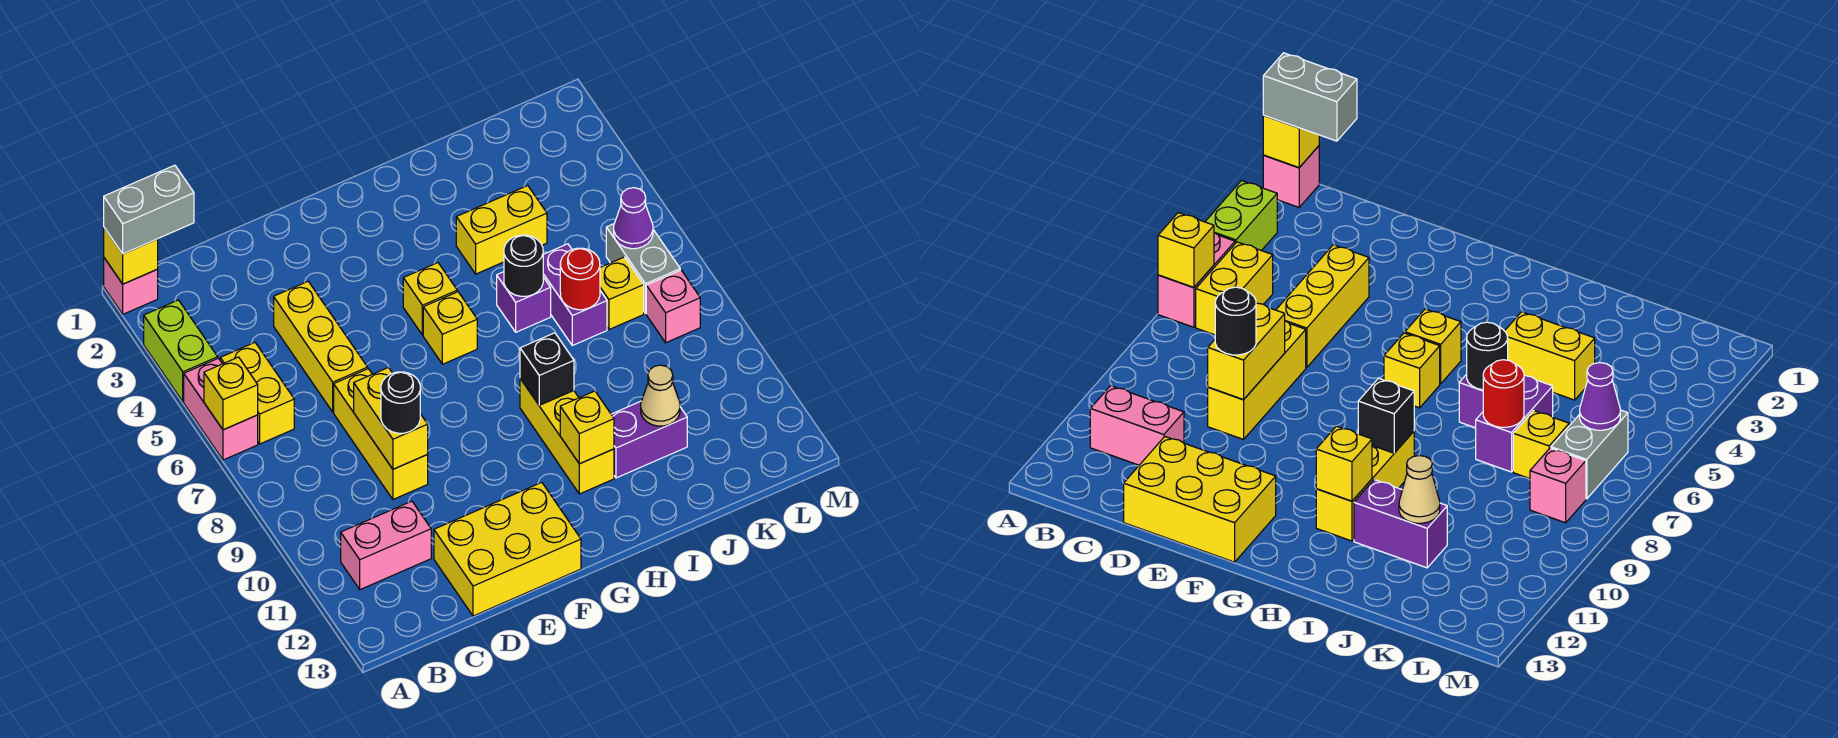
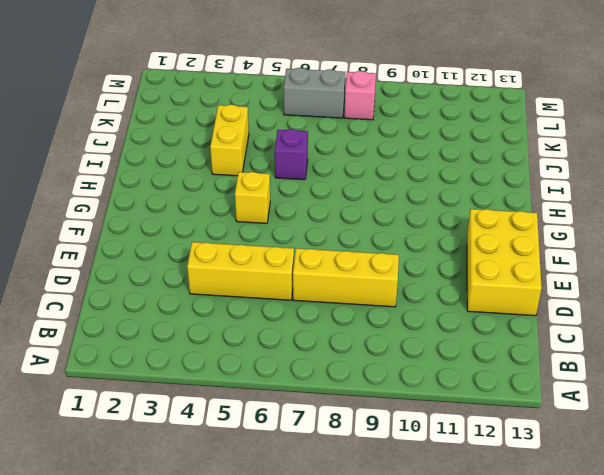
none -> pink brick A1 level 1
none -> lime brick A3:A4 level 1
none -> pink brick A5:A6 level 1

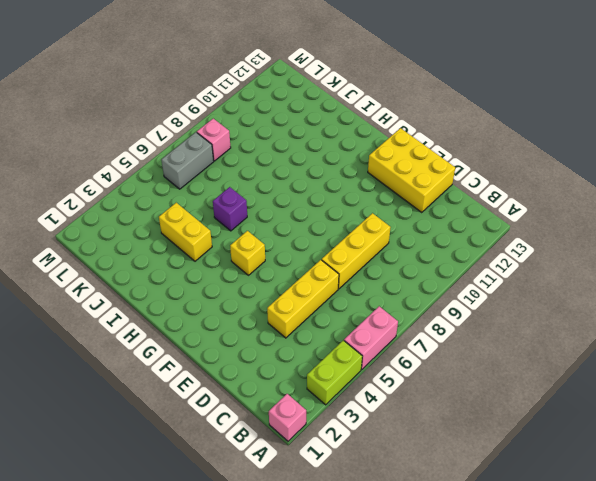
none -> yellow brick B5:B6 level 1
none -> pink brick B11:C11 level 1
none -> yellow brick G6 level 1

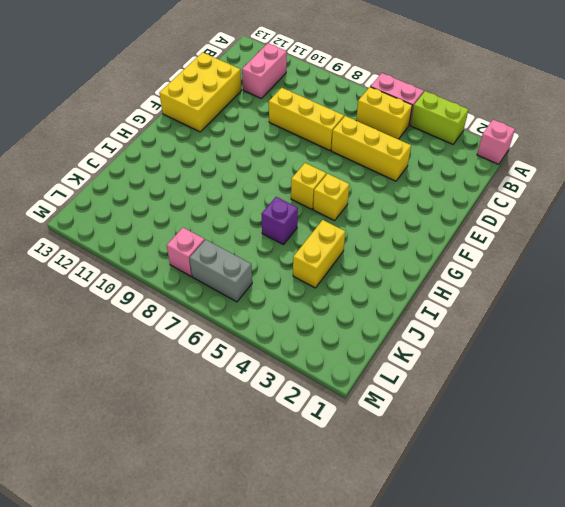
none -> yellow brick H9:H11 level 1
none -> purple brick I11:J11 level 1
none -> purple brick J6:J7 level 1

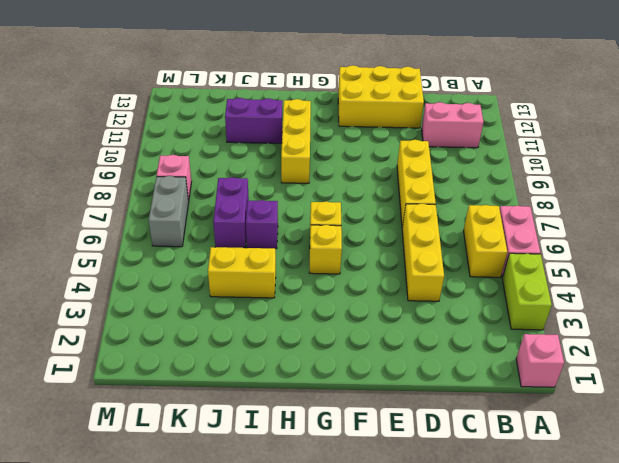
none -> yellow brick K7 level 1
none -> yellow brick A1 level 2
none -> yellow brick A6 level 2

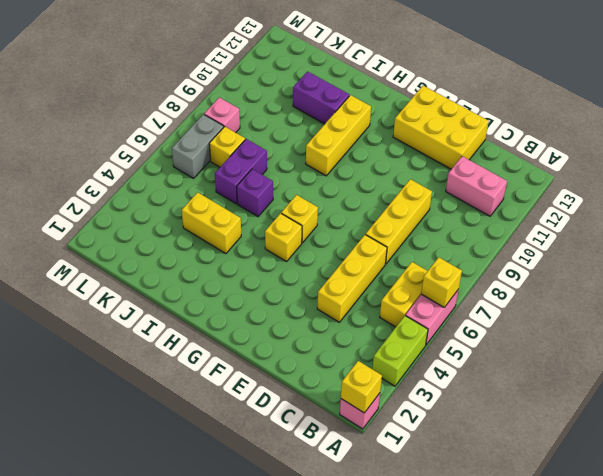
none -> yellow brick D8:D9 level 2
none -> black brick H9 level 2
none -> yellow brick H11 level 2

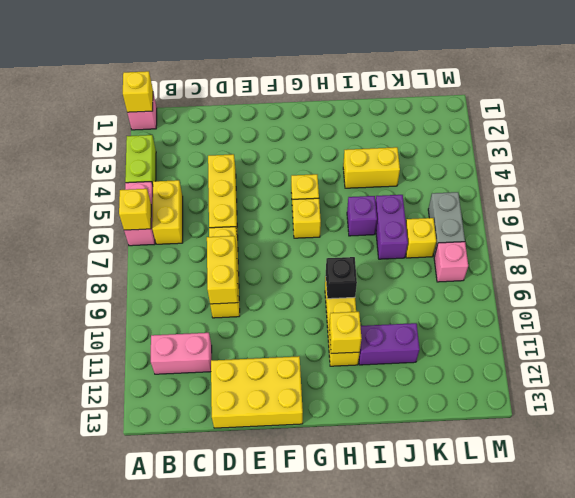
none -> black round brick I6 level 2
none -> red round brick J7 level 2
none -> tan cone J11 level 2

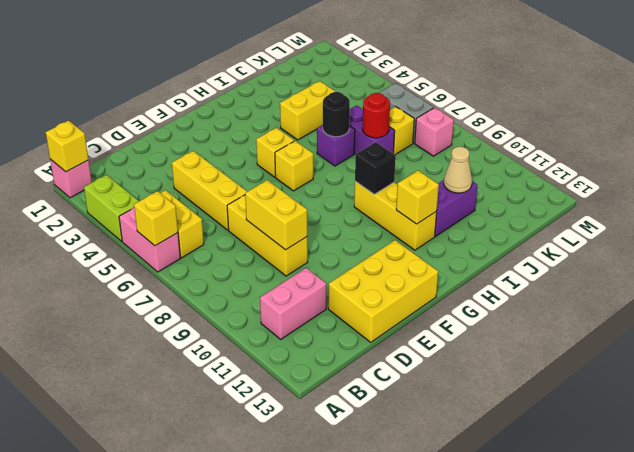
none -> purple cone L6 level 2
none -> grey brick A1:B1 level 3
none -> black round brick D9 level 3

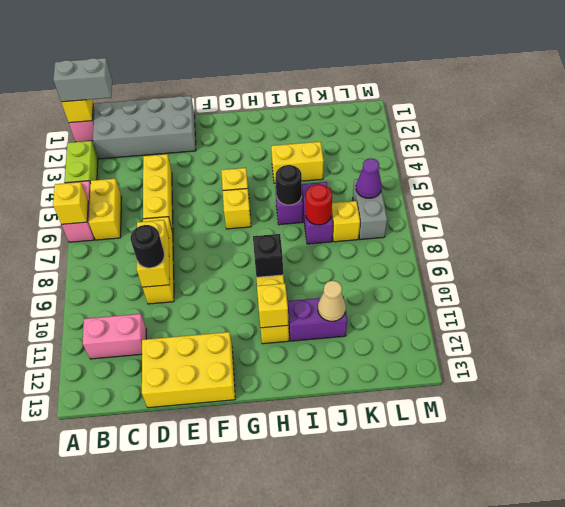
grey brick B1:E2 level 1 -> none
none -> pink brick L8 level 1

